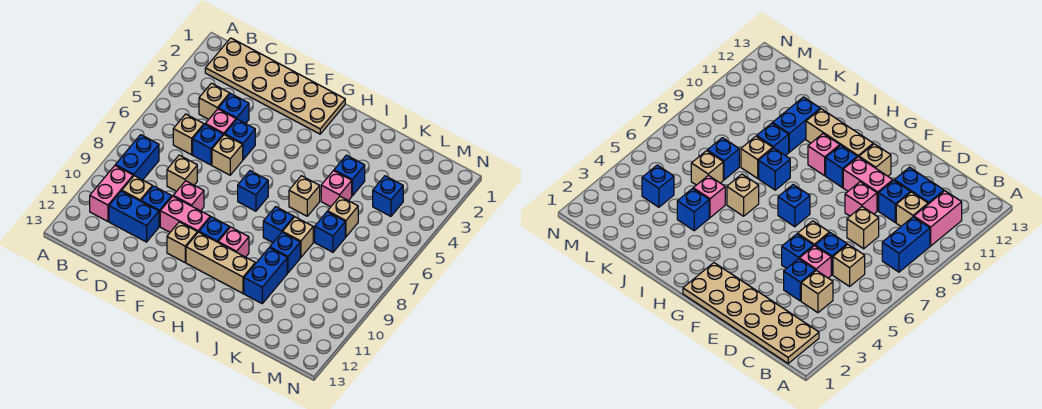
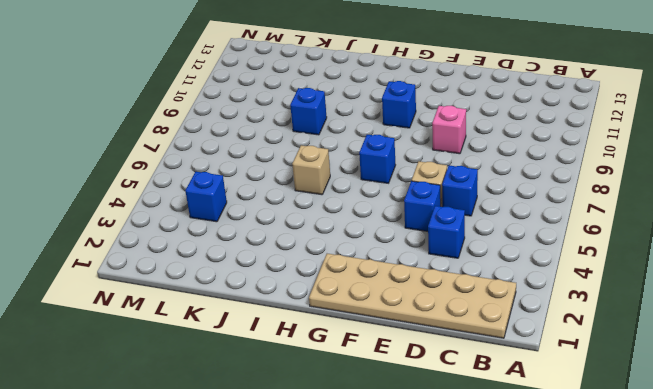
none -> blue brick B8:B9 level 1
none -> pink brick B10:B11 level 1
none -> tan brick C4 level 1
none -> tan brick C6 level 1

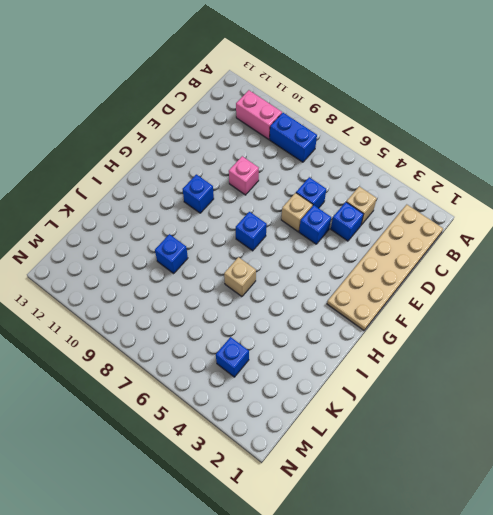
none -> tan brick C6 level 1
none -> tan brick C10 level 1
none -> blue brick C11:D11 level 1
none -> pink brick D5 level 1

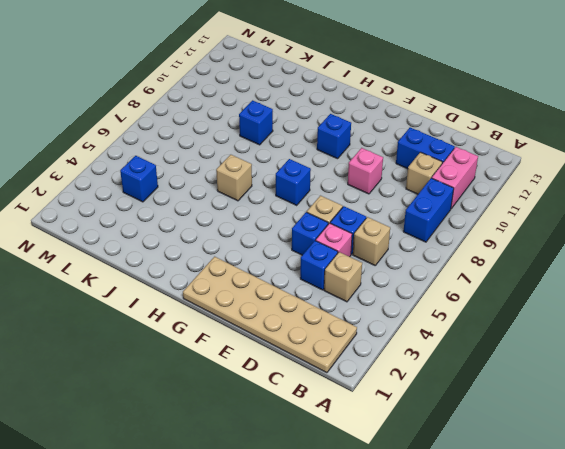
none -> tan brick D8 level 1
none -> blue brick D10 level 1
none -> pink brick E10:F10 level 1
none -> tan brick F11 level 1

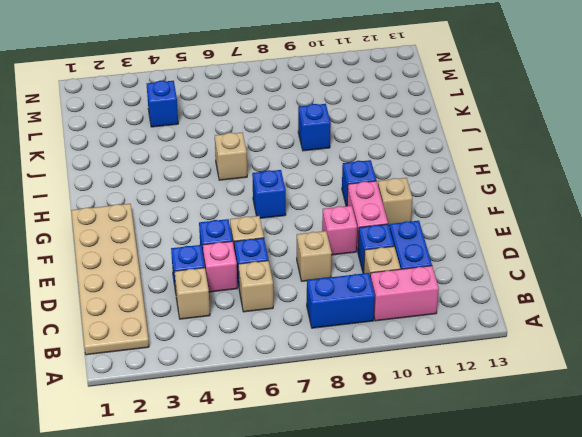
none -> tan brick G11:I11 level 1
none -> pink brick H10 level 1
none -> blue brick I8 level 1
none -> blue brick J4 level 1

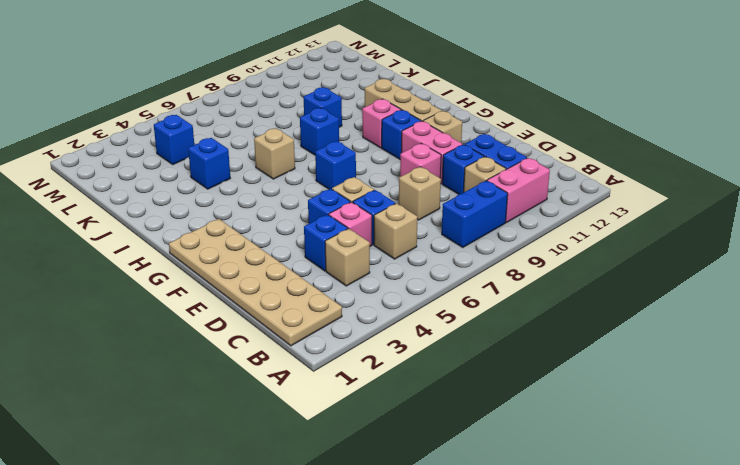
none -> pink brick J5 level 1
none -> tan brick J8 level 1
none -> blue brick J10:J11 level 1
none -> tan brick K6 level 1

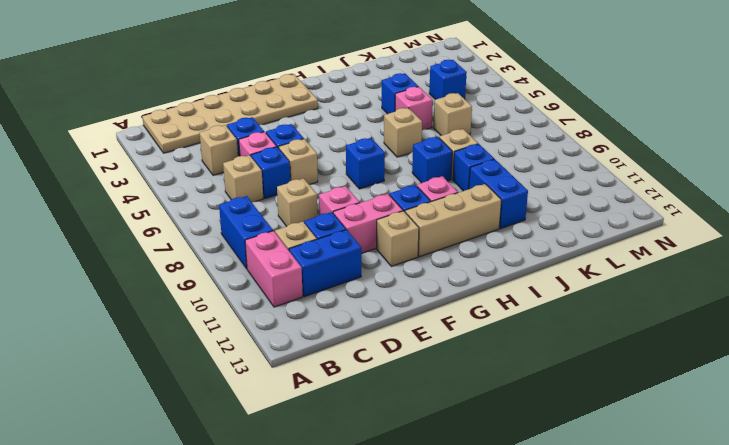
none -> blue brick K7 level 1

